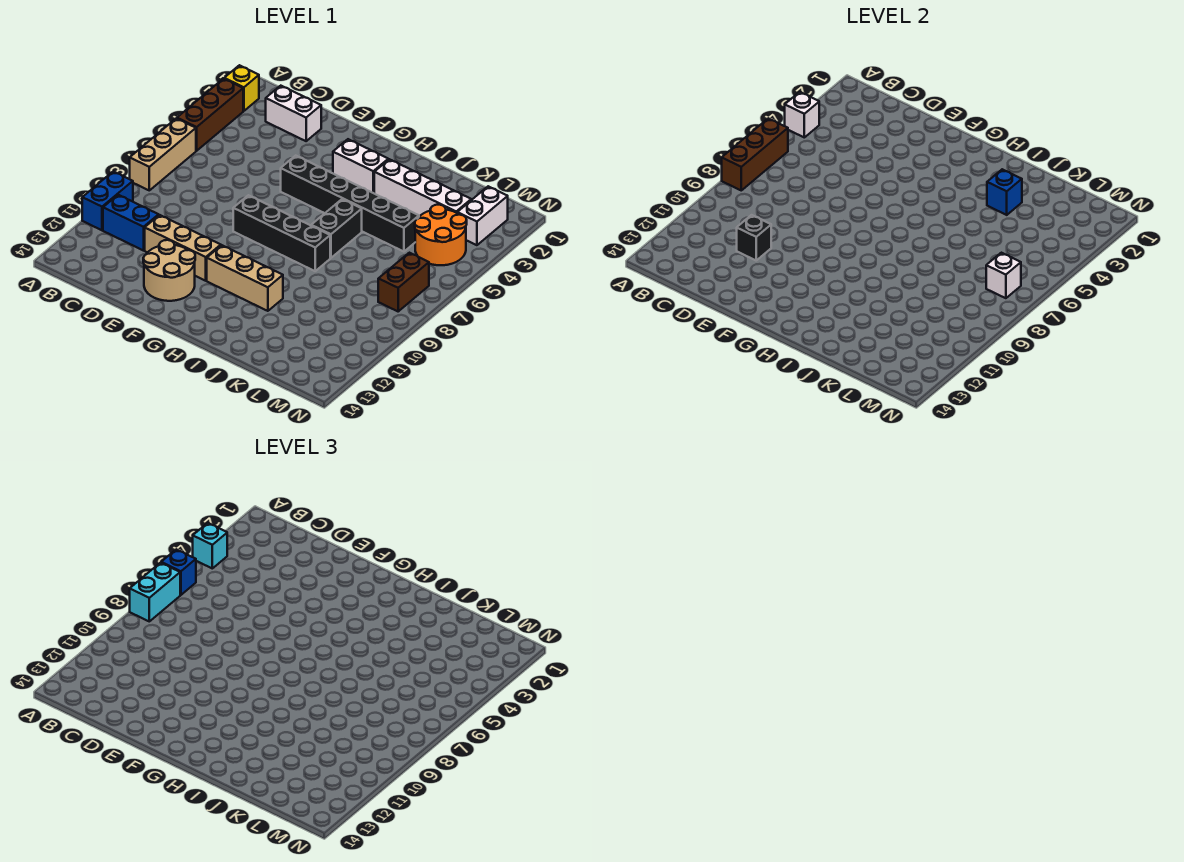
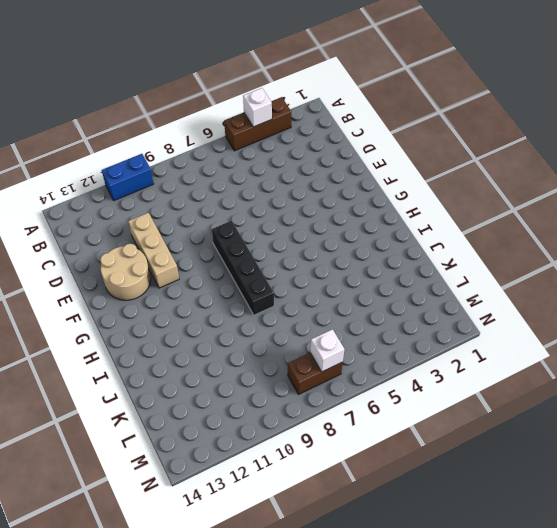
none -> yellow brick A2 level 1
none -> tan brick A6:A8 level 1
none -> blue brick B11:C11 level 1

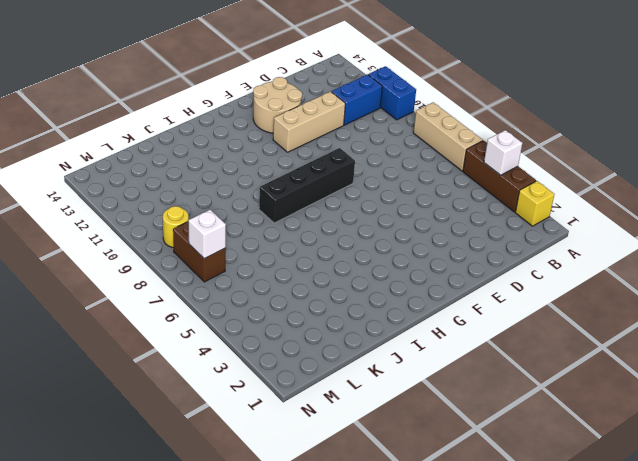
yellow round brick M9 level 1 -> none
none -> white brick C2:D2 level 1
none -> black brick F5:K5 level 1
none -> white brick G3:H3 level 1

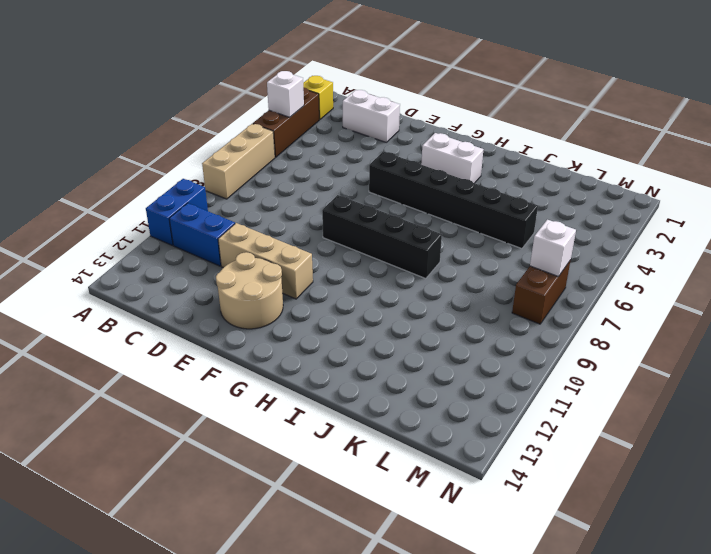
none -> tan brick G11:I11 level 1
none -> white brick I3:L3 level 1
none -> black brick I6:I7 level 1

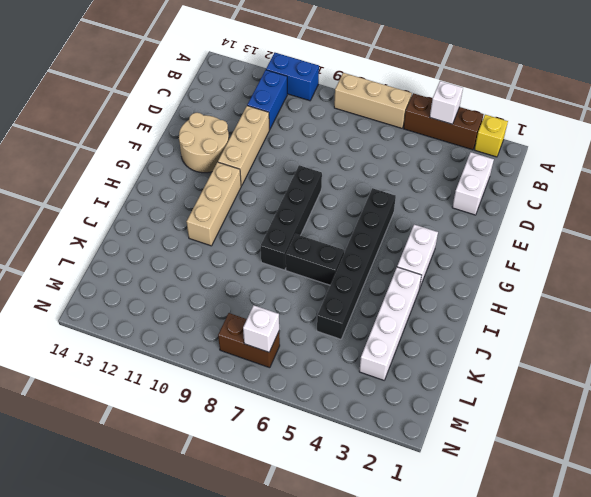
none -> orange round brick L4:M5 level 1
none -> white brick M2:M3 level 1
none -> brown brick A6:A8 level 2

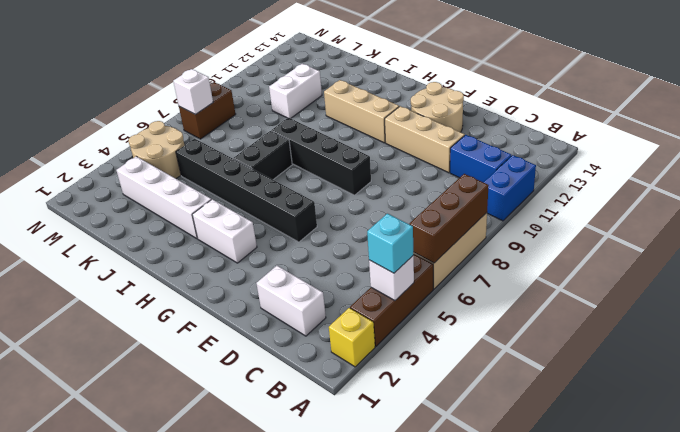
white brick K10:K11 level 1 -> white brick M2:M3 level 1
tan round brick L4:M5 level 1 -> orange round brick L4:M5 level 1
none -> black brick D11 level 2
none -> blue brick J3 level 2
none -> blue brick A6 level 3

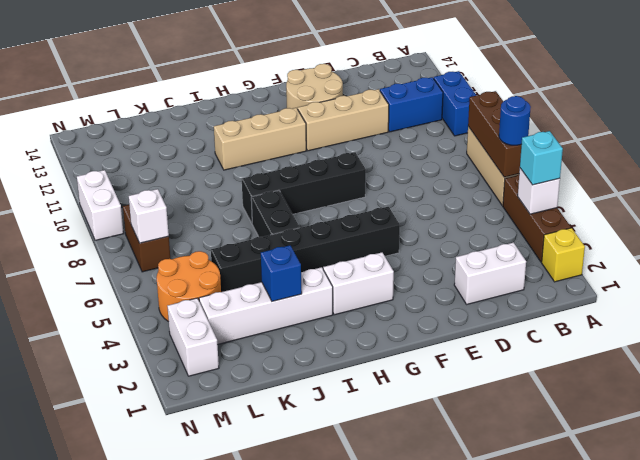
blue round brick A6 level 3 -> blue brick A6 level 3
white brick N9:N10 level 1 -> none
none -> black brick D11 level 2
none -> cyan brick A7:A8 level 3

